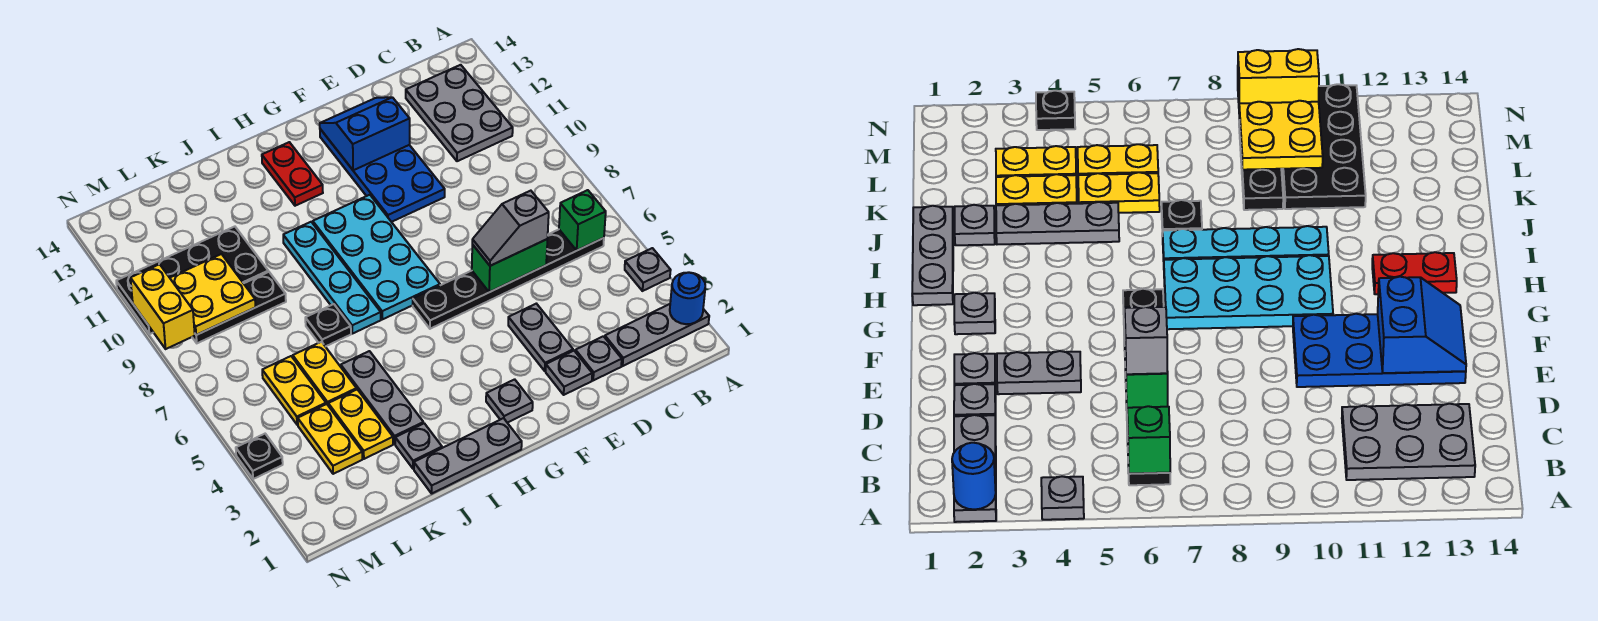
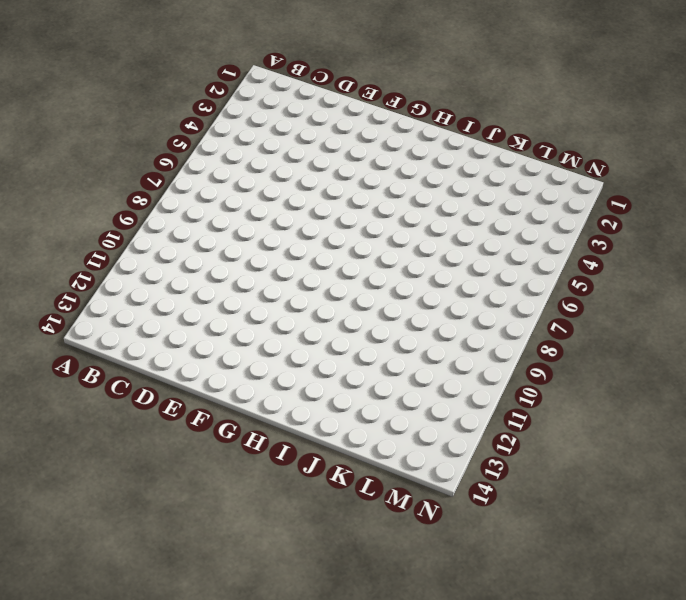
none -> grey plate A2:C2 level 1
none -> grey plate A4 level 1
none -> black plate B6:G6 level 1
none -> grey plate B11:C13 level 1

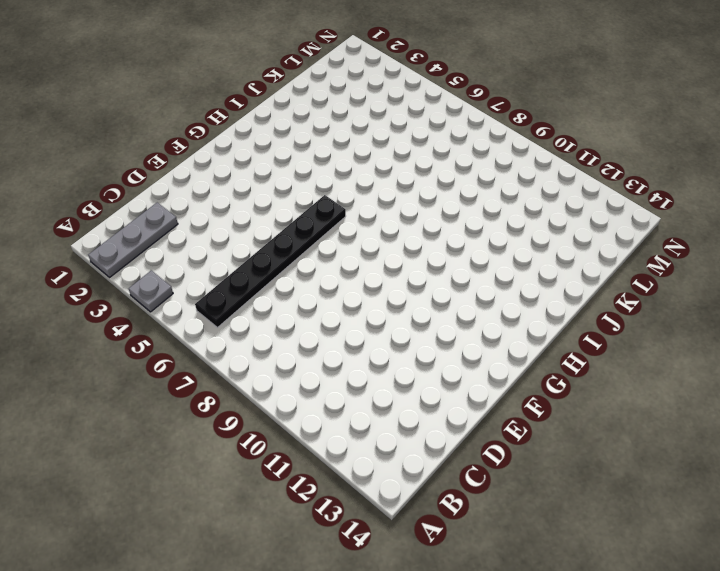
none -> grey plate B11:C13 level 1
none -> grey plate D2 level 1
none -> grey plate E2 level 1
none -> grey plate E3:E4 level 1

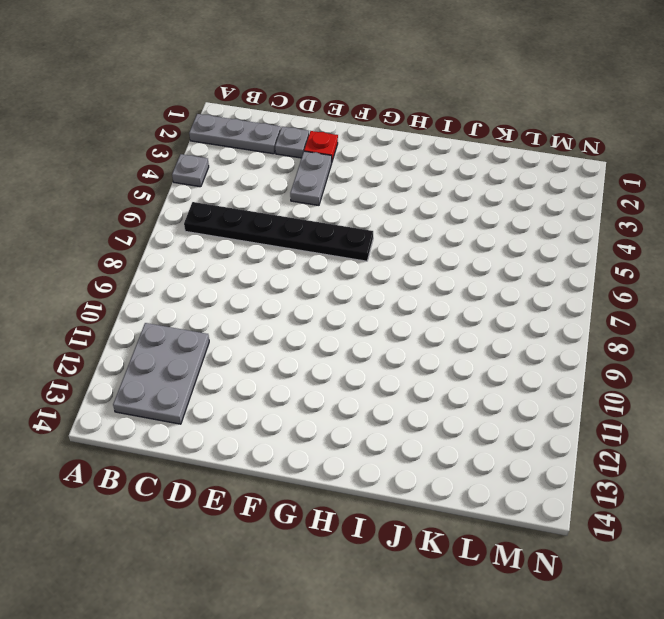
red plate E2 level 1 -> grey plate E2 level 1
none -> blue plate E10:F13 level 1
none -> grey plate G2 level 1
none -> cyan plate G7:H10 level 1
none -> grey plate H1:J1 level 1

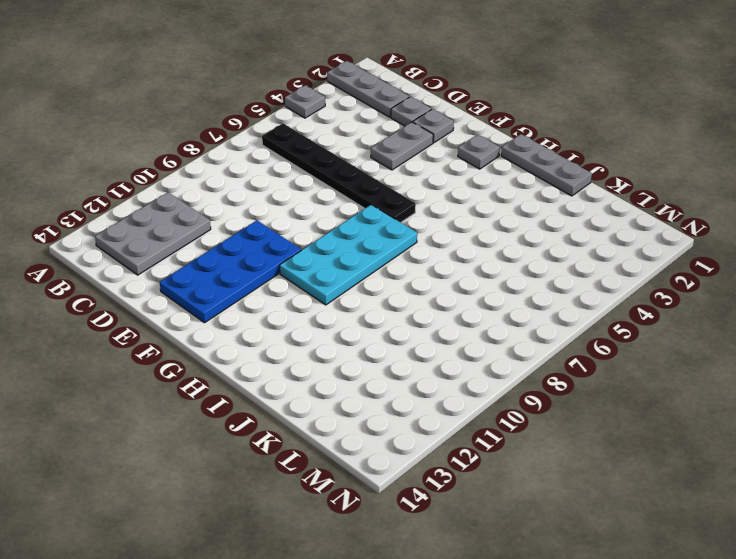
none -> red plate H12:H13 level 1
none -> cyan plate I7:I10 level 1
none -> grey plate J2 level 1
none -> grey plate J3:J5 level 1

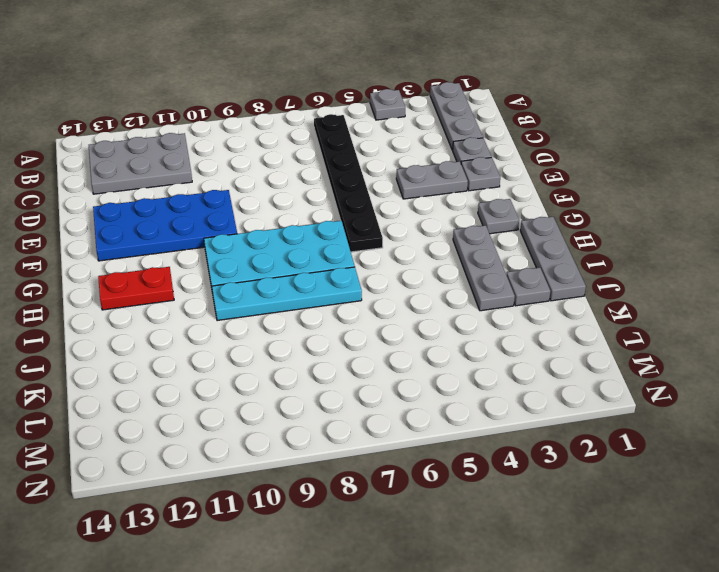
grey plate H3:J3 level 1 -> grey plate J3:J5 level 1
none -> black plate J7 level 1
none -> yellow plate K3:K4 level 1
none -> yellow plate K5:K6 level 1
none -> black plate K9:M9 level 1

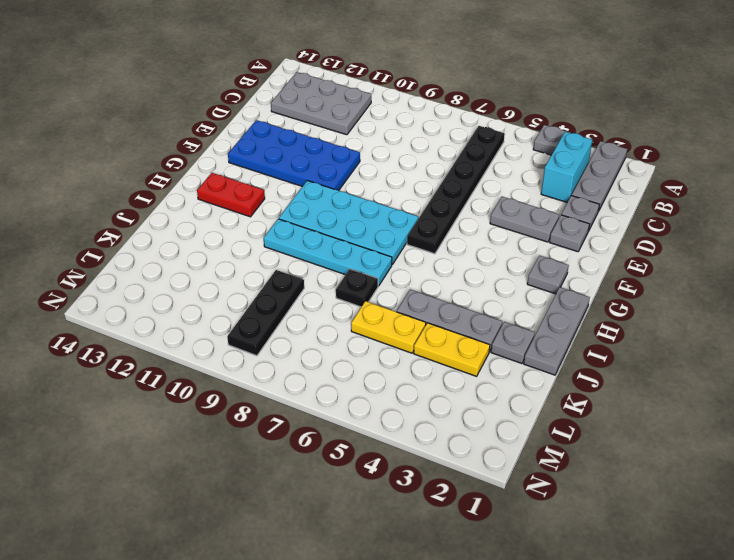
cyan brick B3:C3 level 1 -> none
none -> black plate K10:N11 level 1
none -> yellow plate L3:L4 level 1
none -> yellow plate L5:L6 level 1
none -> black plate N4 level 1

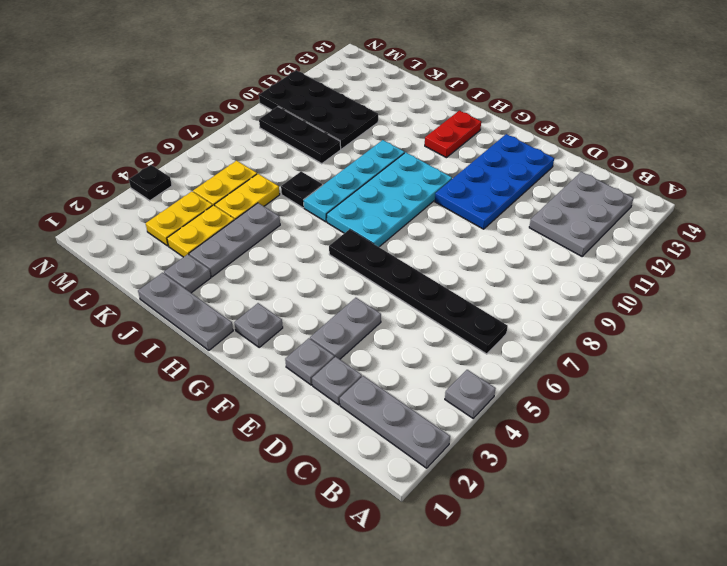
none -> blue round brick A2 level 2
none -> green brick B6 level 2
none -> green brick D6:E6 level 2
none -> blue slope E12:F13 level 2 top 12

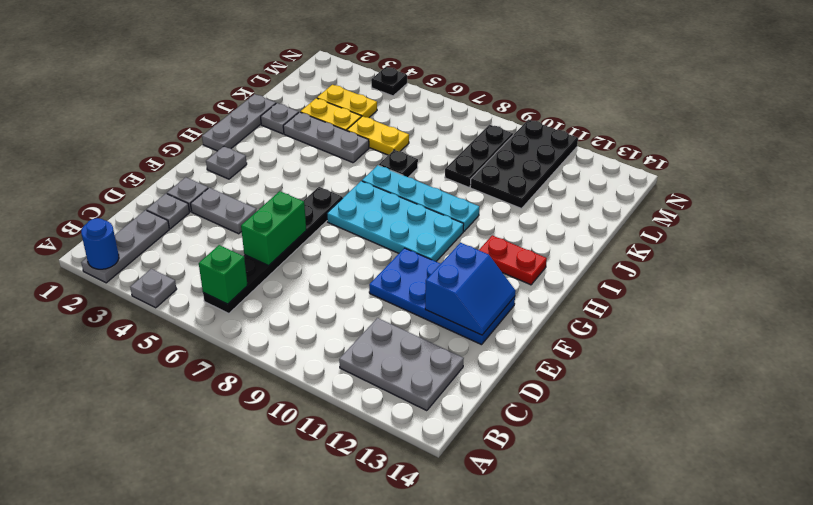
none -> yellow plate L5:L6 level 1
none -> yellow plate L9:M10 level 2
none -> yellow brick N9:N10 level 2
none -> grey slope D6:E6 level 3 top D

